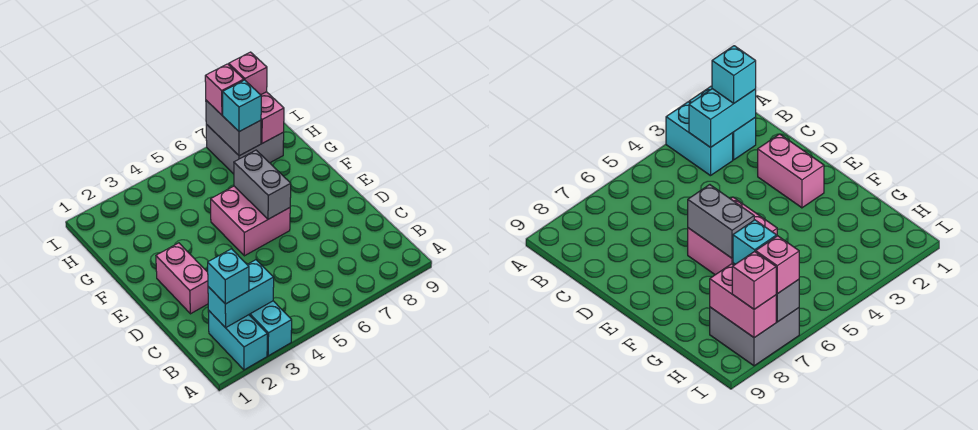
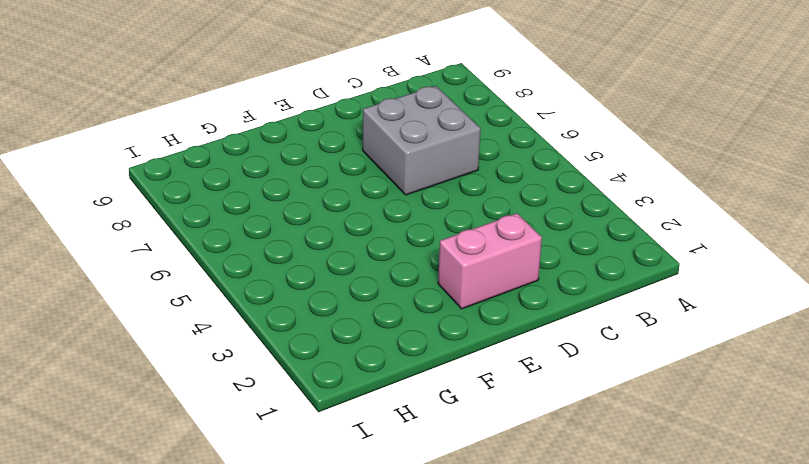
grey brick C6:D7 level 1 -> grey brick H7:I8 level 1
none -> cyan brick A2:B2 level 1
none -> cyan brick A3:B3 level 1
none -> pink brick E5:F6 level 1

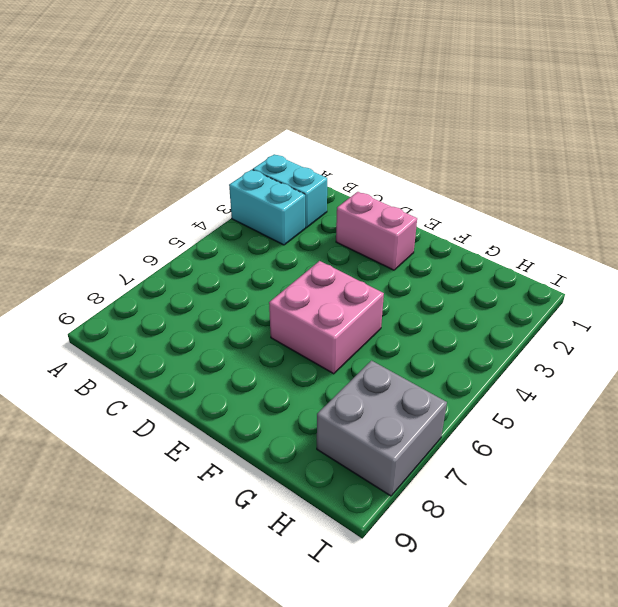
none -> cyan brick B2:B3 level 2
none -> grey brick E6:F6 level 2
none -> grey brick H7:I7 level 2

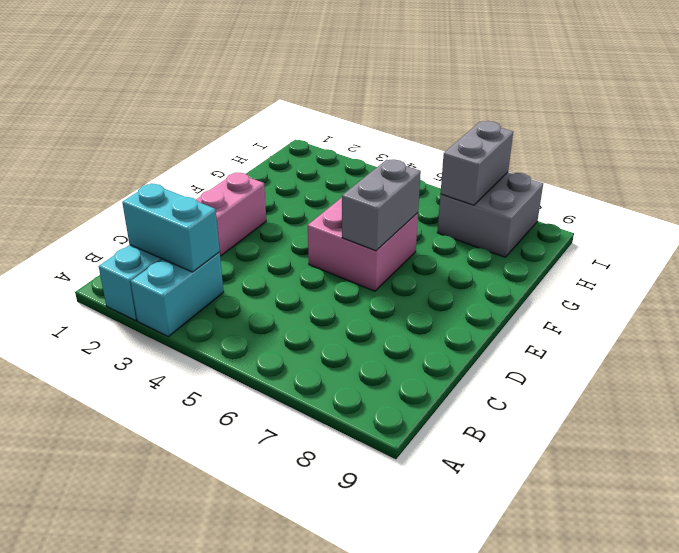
none -> pink brick H8:I8 level 2
none -> cyan brick B2 level 3
none -> cyan brick H7 level 3

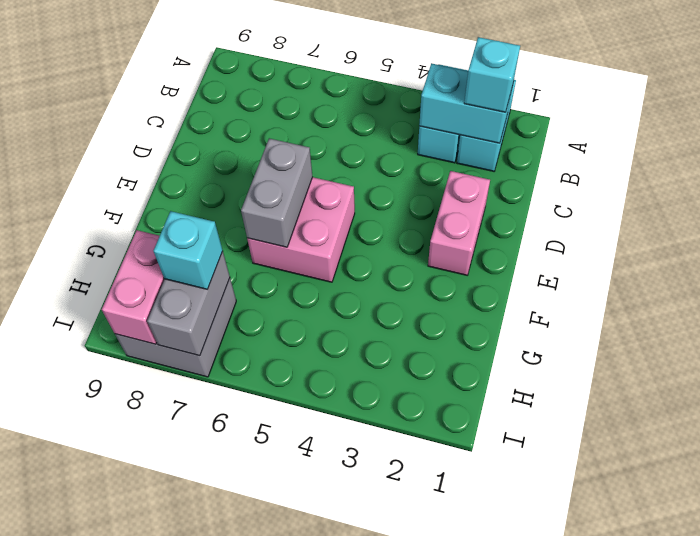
none -> pink brick I7 level 3
none -> pink brick I8 level 3

